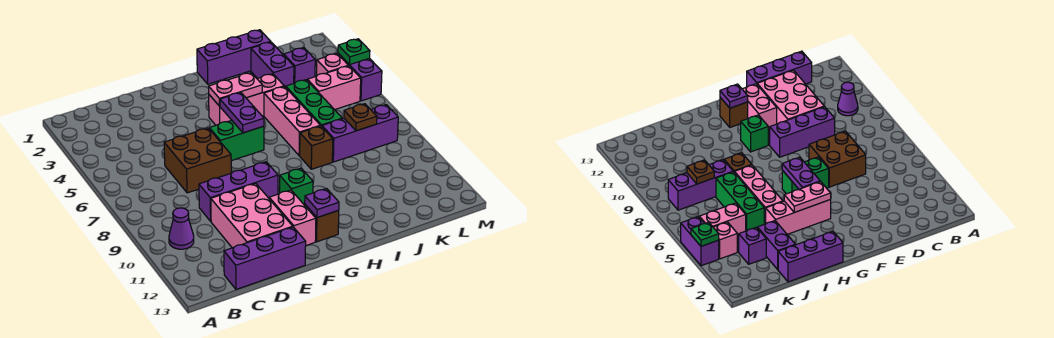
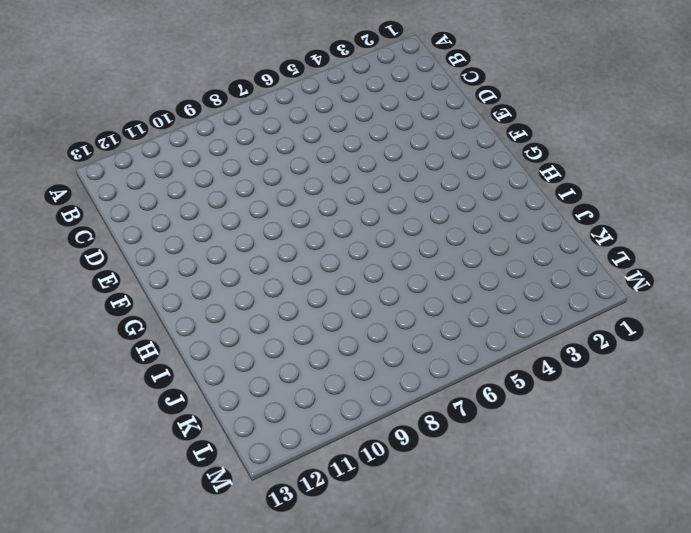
none -> purple cone B10 level 1
none -> purple brick C13:E13 level 1
none -> brown brick D6:E7 level 1

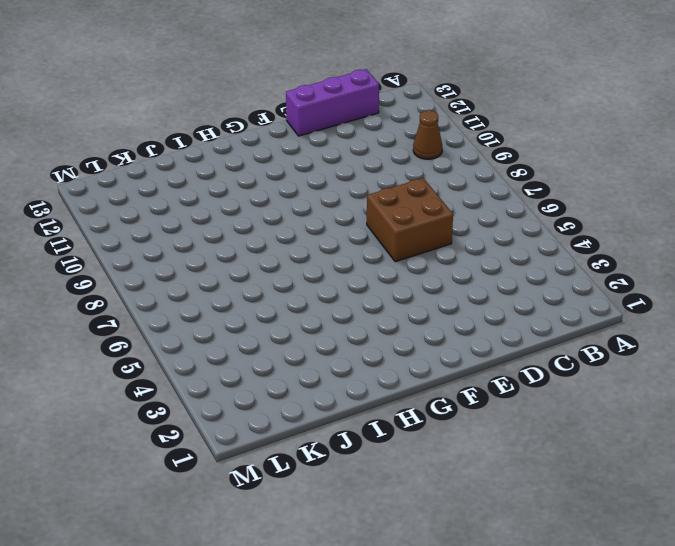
brown cone B10 level 1 -> purple cone B10 level 1
none -> purple brick D9:F9 level 1
none -> pink brick D10:E12 level 1
none -> green brick F6:G6 level 1

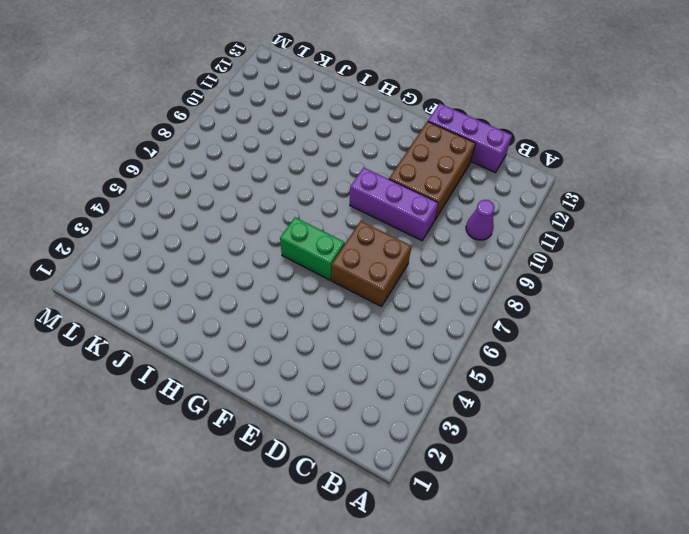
brown brick D10:E12 level 1 -> pink brick D10:E12 level 1
none -> pink brick F11:F12 level 1
none -> pink brick G4:I4 level 1
none -> green brick G10 level 1

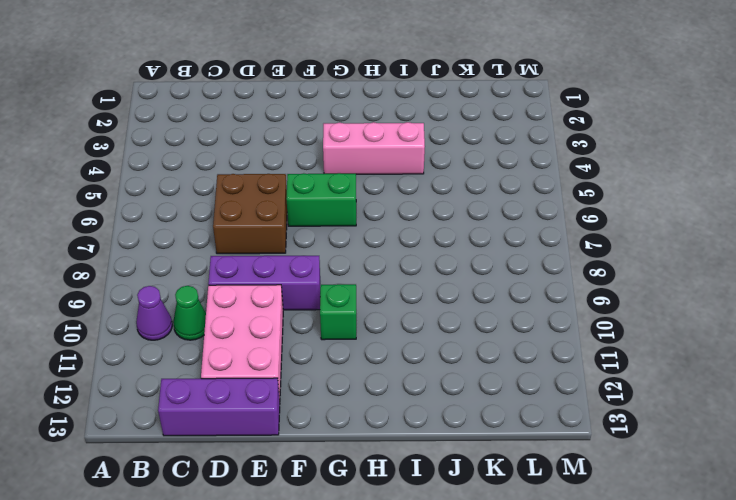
green cone C10 level 1 -> none
none -> pink brick F11:F12 level 1
none -> brown brick G12 level 1
none -> purple brick H1:J1 level 1

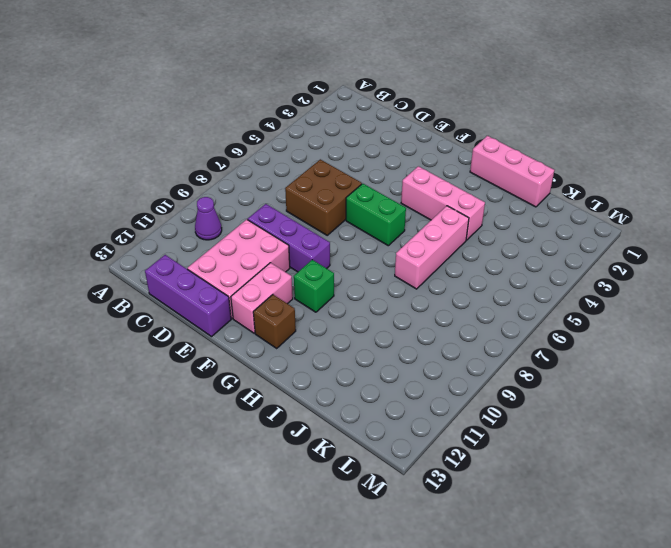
pink brick H1:J1 level 1 -> purple brick H1:J1 level 1
none -> brown brick I8 level 1
none -> purple brick J2:J3 level 1
none -> green brick J5:J7 level 1

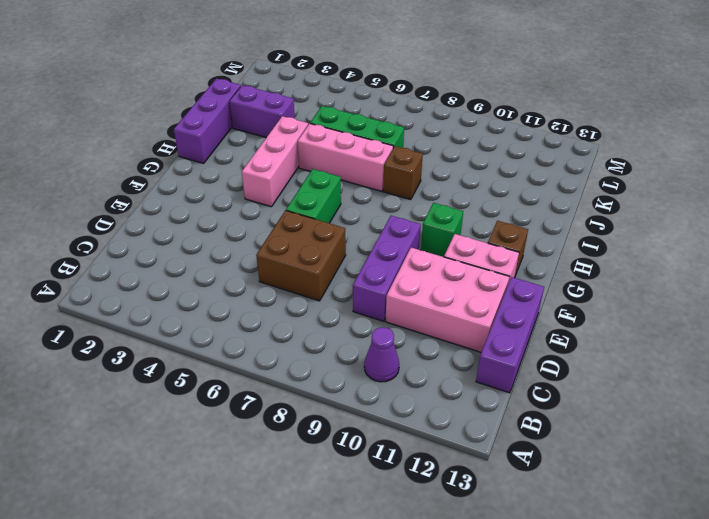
none -> purple brick J8:L8 level 1
none -> purple brick K3 level 1
none -> pink brick K5:L5 level 1

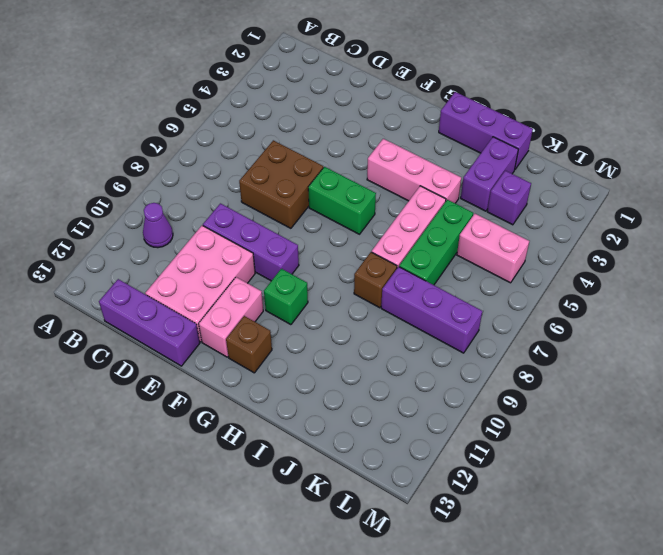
none -> pink brick L4 level 1
none -> purple brick M4:M5 level 1
none -> pink plate G4:H4 level 2

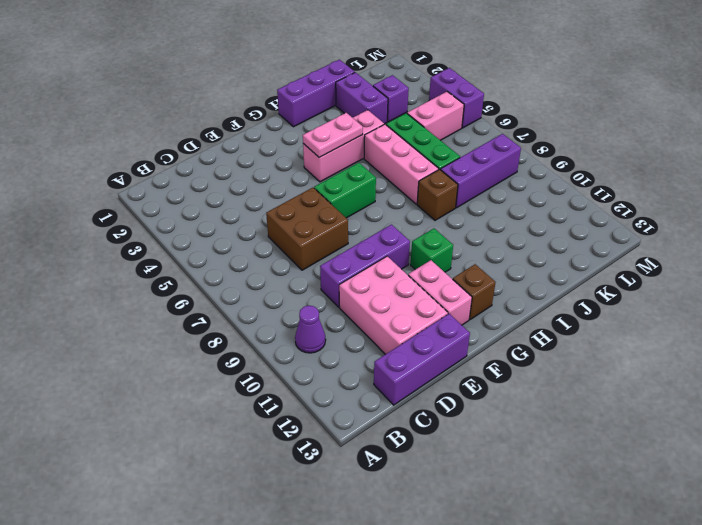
none -> pink brick L4 level 1
none -> purple plate G5:G6 level 2
none -> purple plate G12 level 2

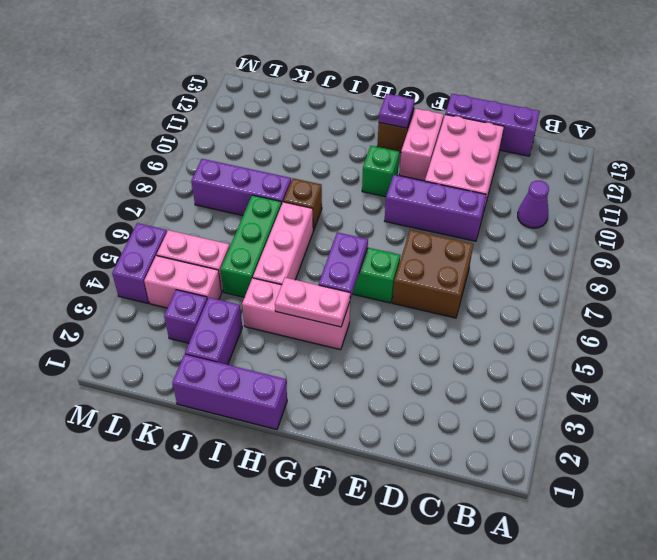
pink brick K4:L4 level 1 -> pink brick L4 level 1
none -> brown plate K8 level 2
none -> green plate M4 level 2

